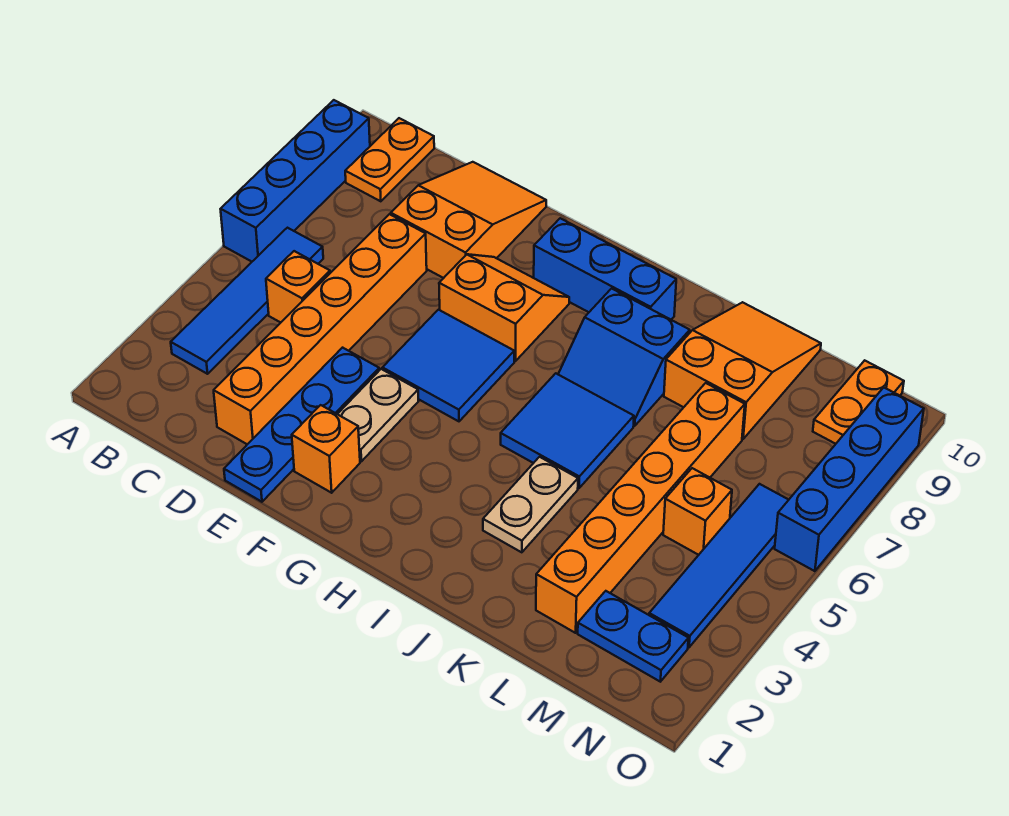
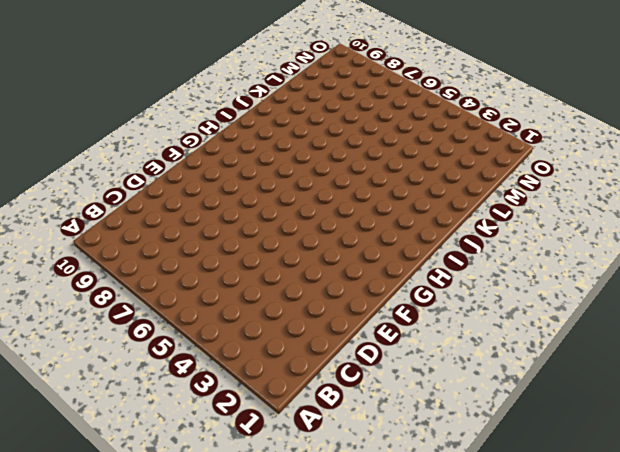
none -> blue brick A6:A9 level 1
none -> blue tile B3:B6 level 1
none -> orange plate B9:B10 level 1

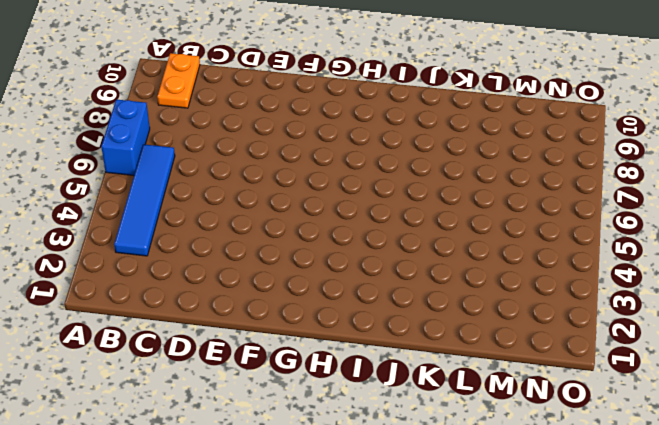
blue brick A6:A7 level 1 -> blue brick A6:A9 level 1
none -> orange brick C5 level 1
none -> orange brick D2:D7 level 1
none -> orange slope D8:E10 level 1 top 8

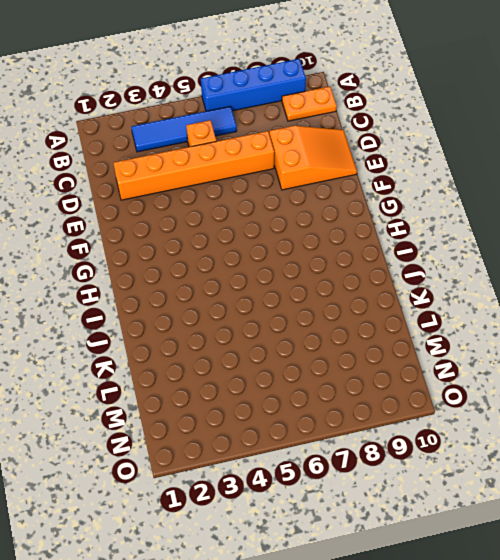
none -> blue plate E1:E4 level 1
none -> orange brick F2 level 1
none -> tan plate F3:F4 level 1

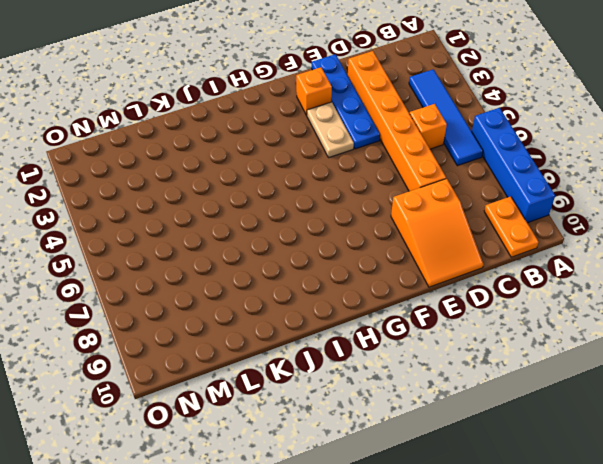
none -> blue tile F5:G6 level 1
none -> orange slope F7:G8 level 1 top 7
none -> blue brick G9:I9 level 1

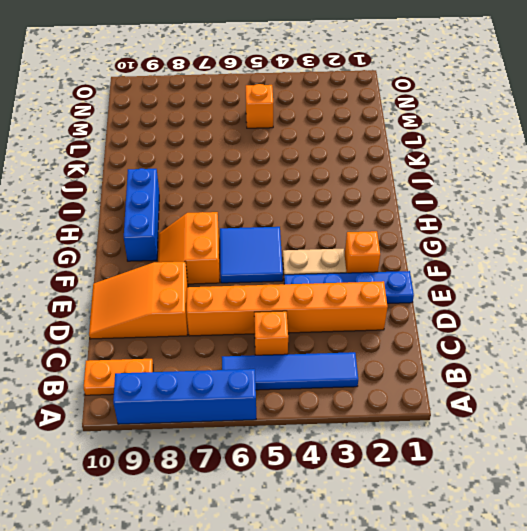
none -> blue tile I5:J6 level 1
none -> blue slope I7:J8 level 1 top 8
none -> tan plate J3:J4 level 1

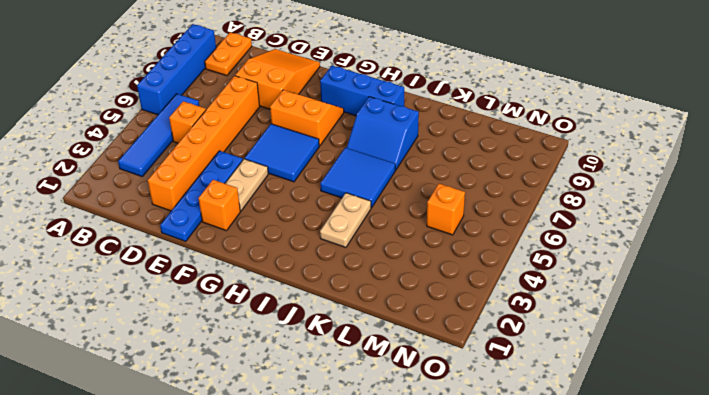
none -> orange slope K8:L10 level 1 top 8
none -> orange brick L2:L7 level 1
none -> blue plate M2:N2 level 1

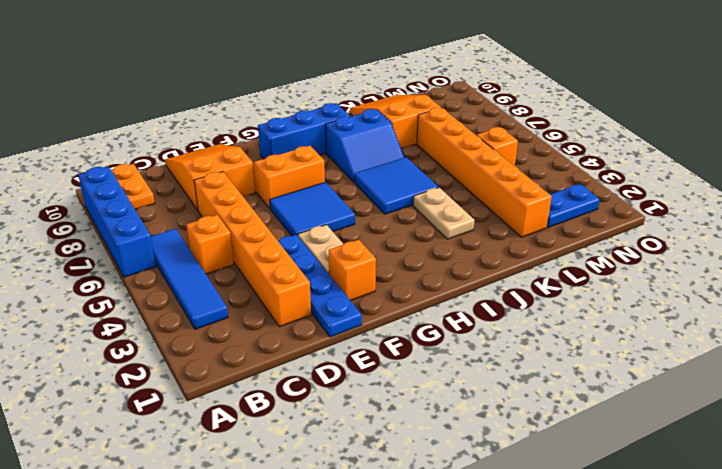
none -> blue tile N3:N6 level 1
none -> orange plate N9:N10 level 1
none -> blue brick O6:O9 level 1

